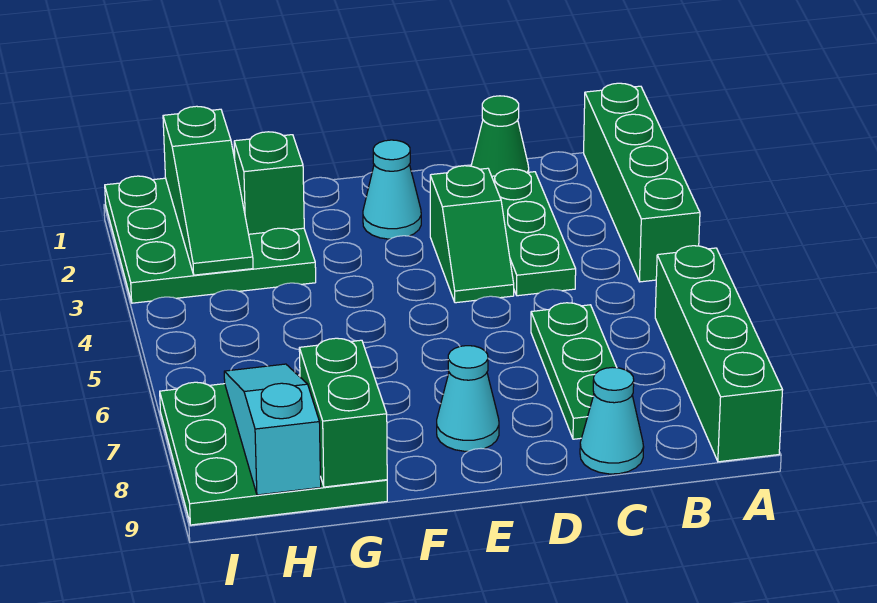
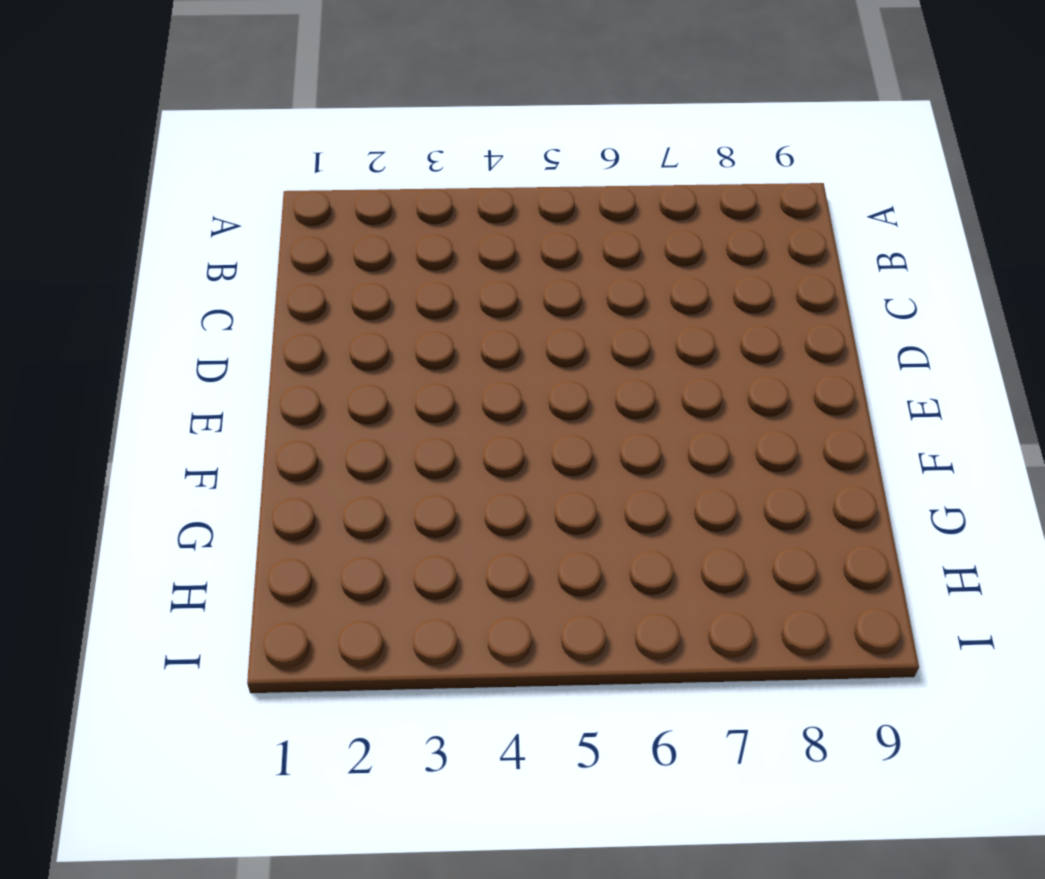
none -> green brick A1:A4 level 1
none -> green brick A6:A9 level 1
none -> green cone C1 level 1

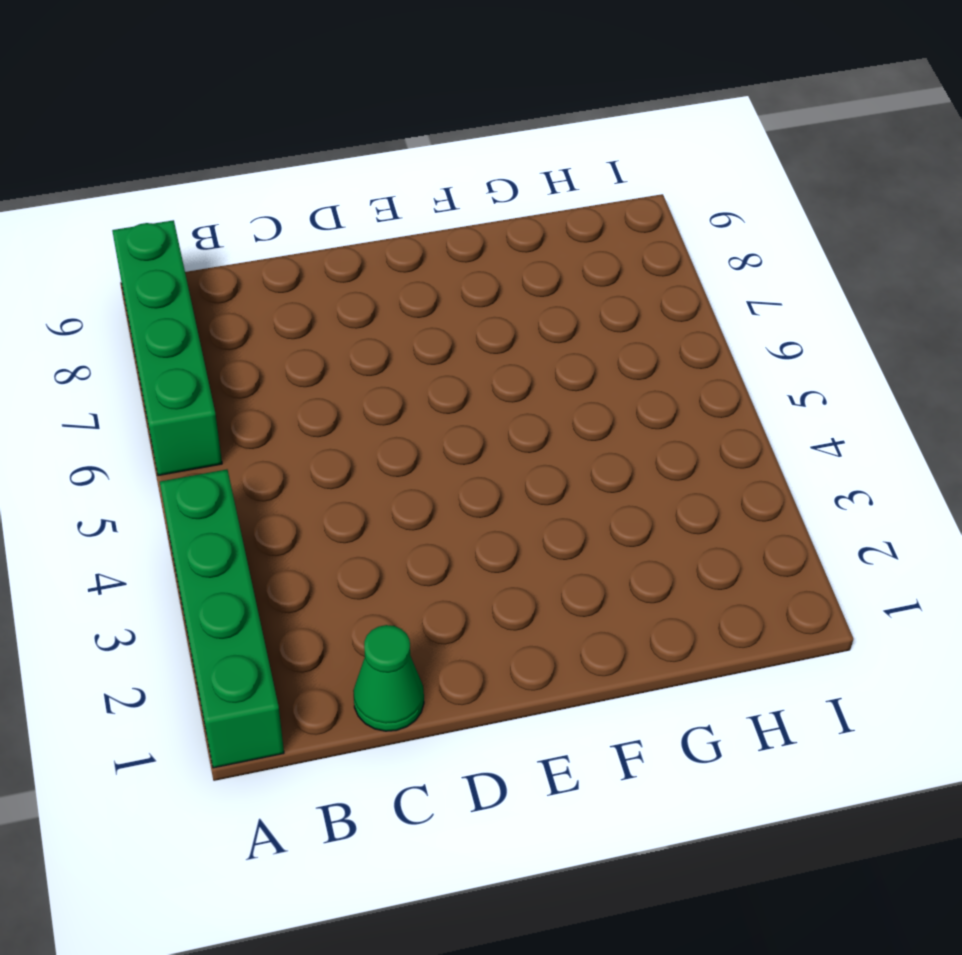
none -> green plate C2:C4 level 1
none -> green plate C6:C8 level 1
none -> cyan cone C9 level 1

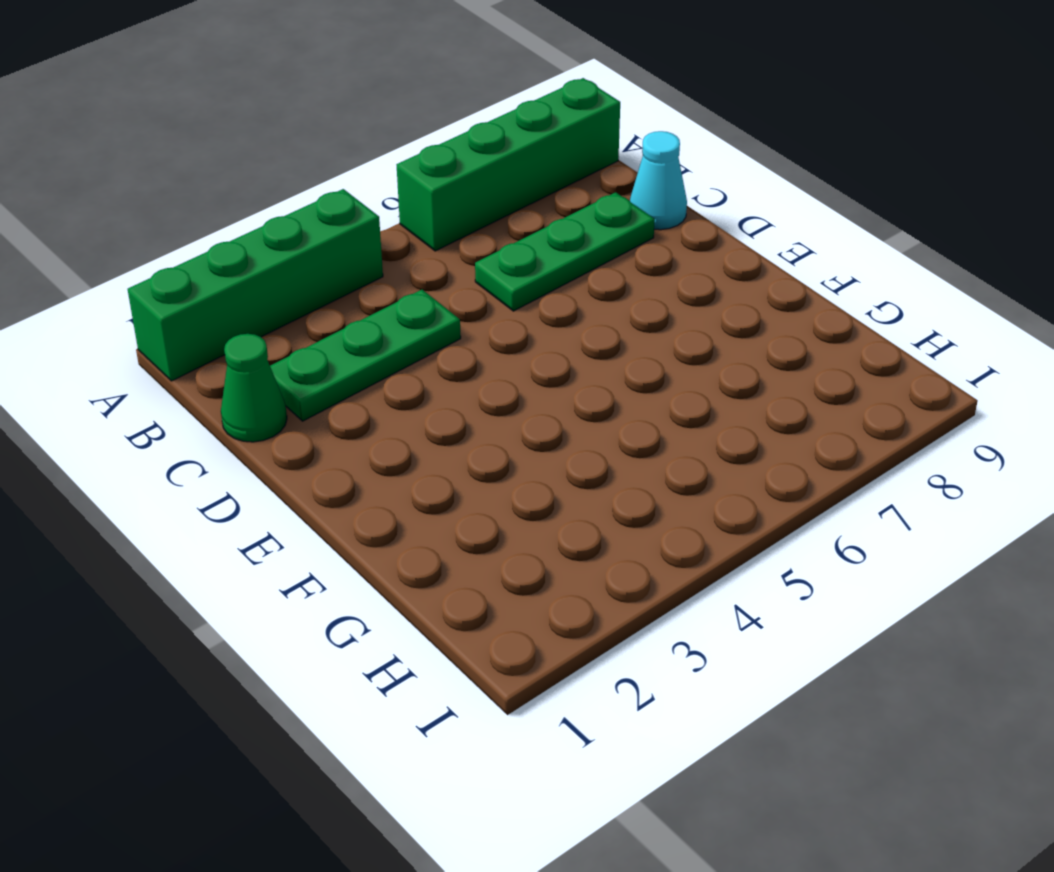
none -> green slope D3:D4 level 1 top 3
none -> cyan cone E2 level 1
none -> cyan cone E8 level 1

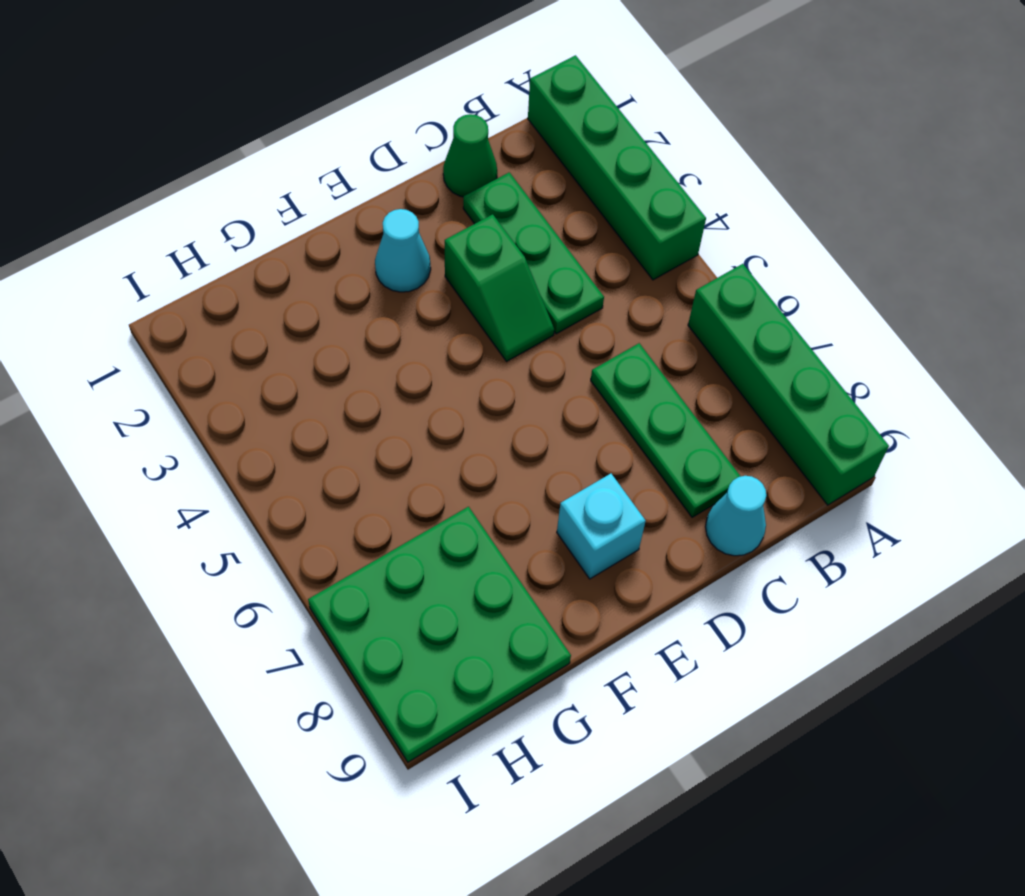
cyan brick E8 level 1 -> cyan cone E8 level 1
none -> green plate G1:I3 level 1
none -> green brick G2 level 2
none -> green brick G8:G9 level 2

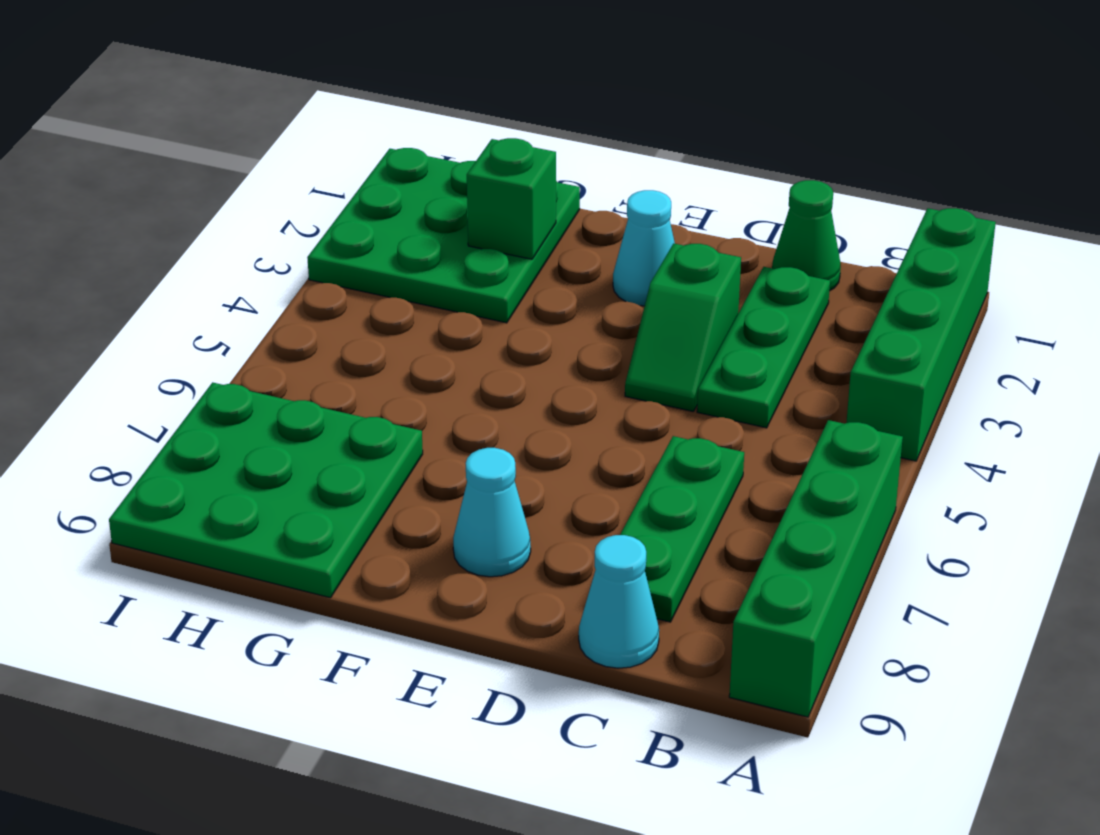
none -> green brick G8:G9 level 2
none -> green slope H1:H3 level 2 top 1
none -> cyan slope H7:H9 level 2 top 9

